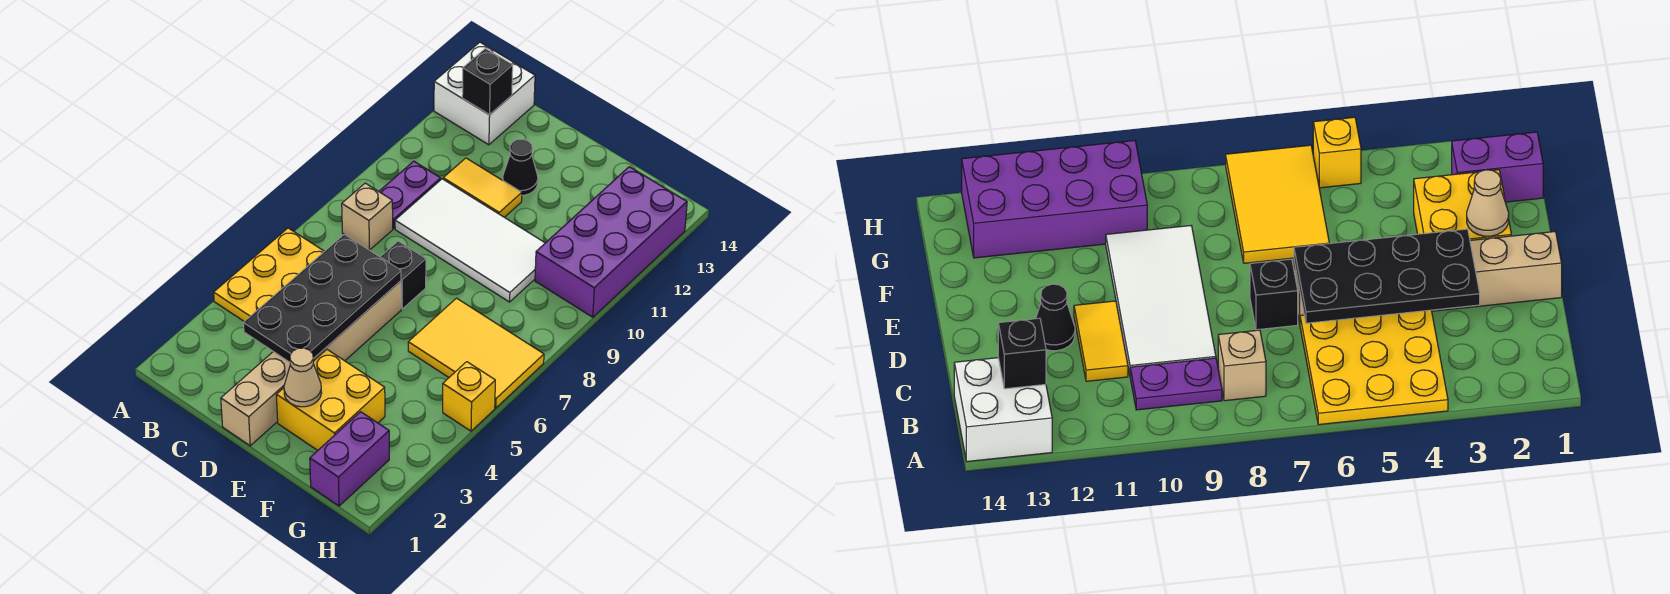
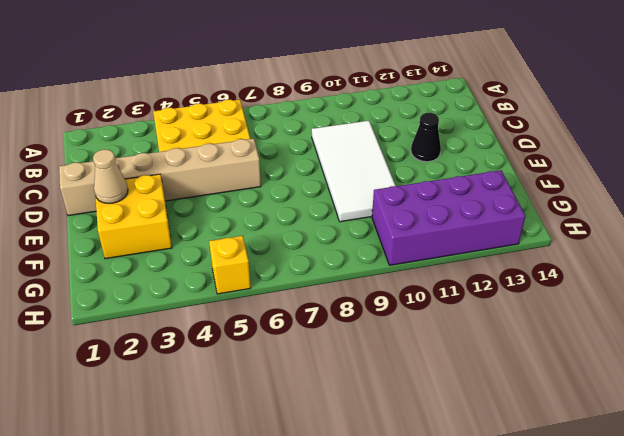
none -> white brick A13:B14 level 1
none -> tan brick B8 level 1
none -> purple plate B9:B10 level 1

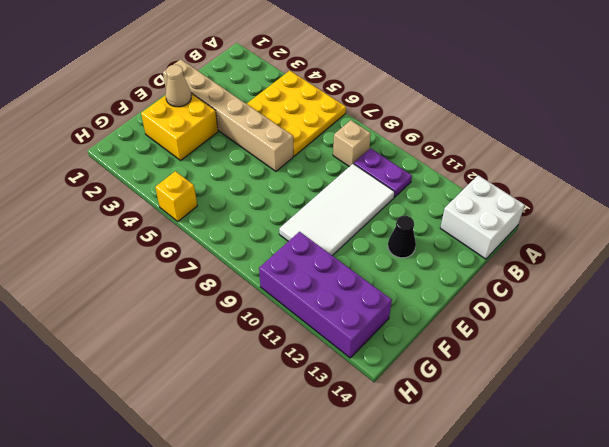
none -> yellow tile C11:D11 level 1
none -> black brick D7 level 1
none -> yellow tile F6:H7 level 1

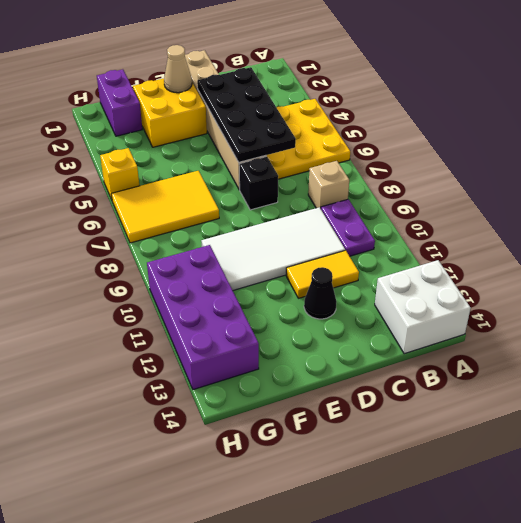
none -> black brick B13 level 2

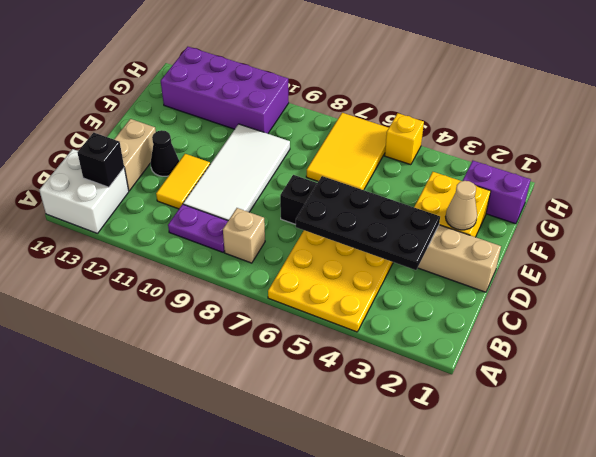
tan brick C13:D13 level 1 -> none

